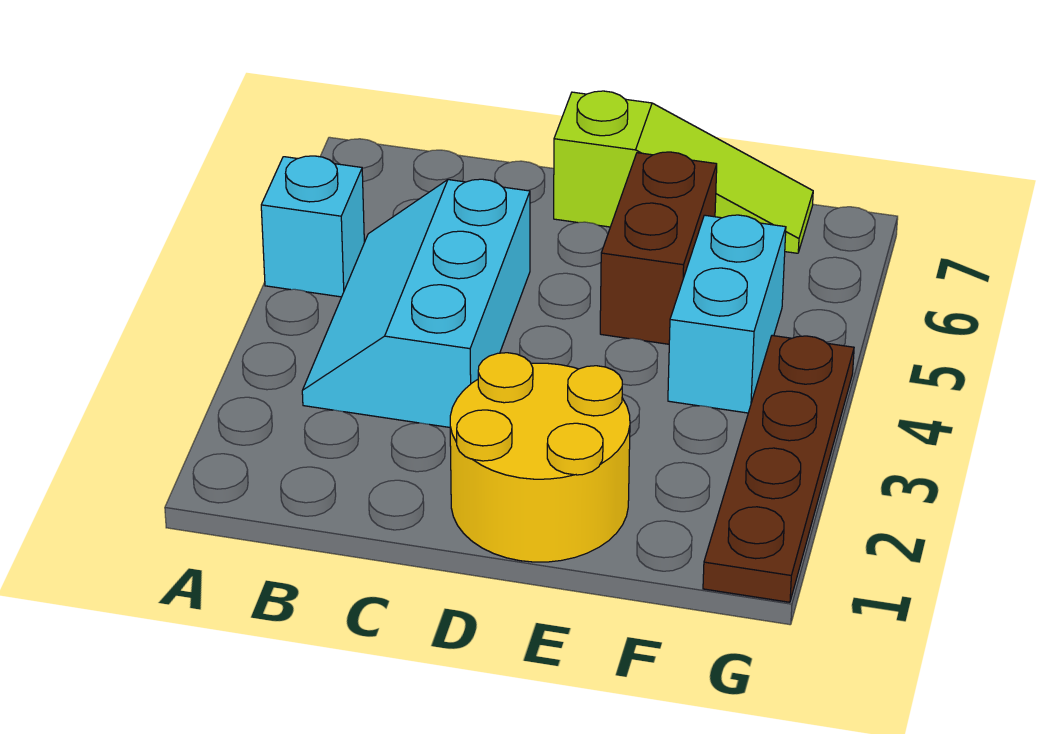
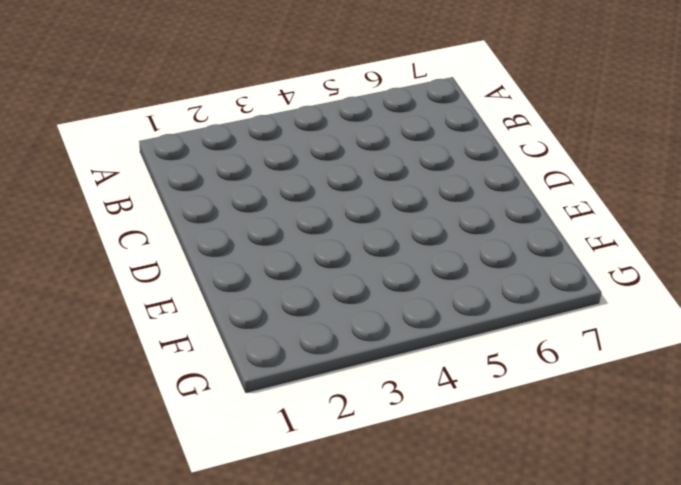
none -> cyan brick A5 level 1
none -> cyan slope B3:C5 level 1 top C

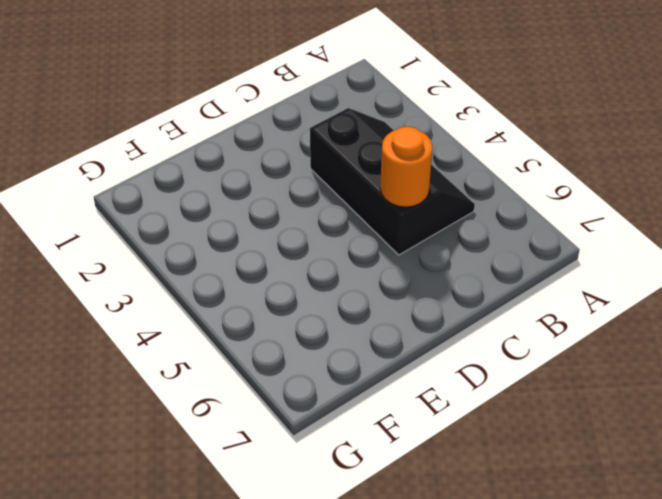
black slope B3:C5 level 1 top C -> cyan slope B3:C5 level 1 top C
orange round brick C5 level 2 -> none
none -> cyan brick A5 level 1
none -> yellow round brick D1:E2 level 1

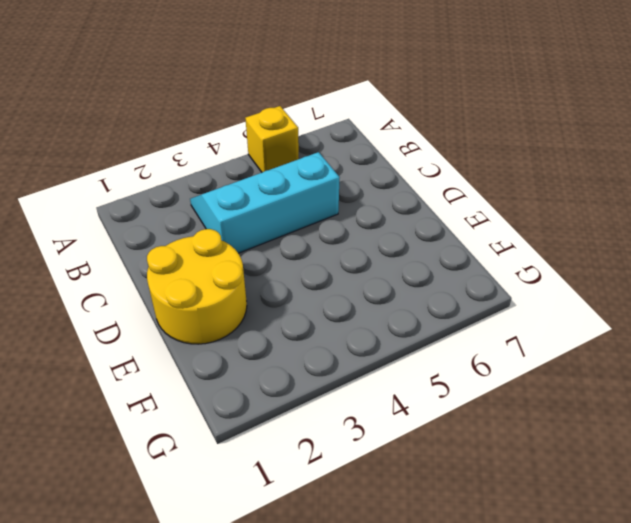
yellow brick A5 level 1 -> cyan brick A5 level 1
none -> lime slope D7:F7 level 1 top D
none -> brown brick E5:E6 level 1

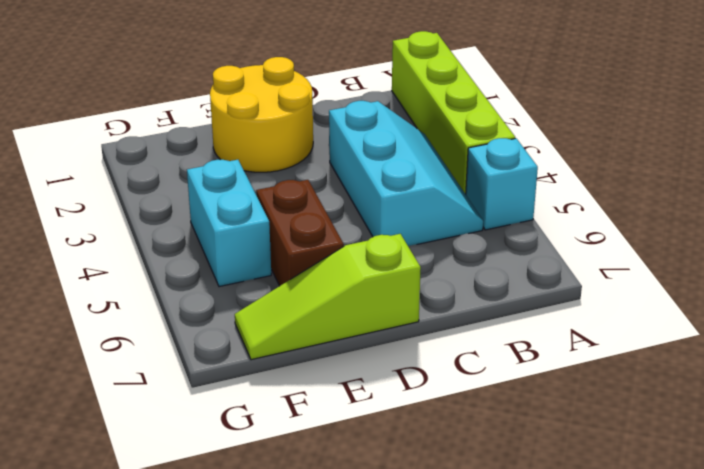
lime brick A1:A4 level 1 -> none
none -> brown plate G1:G4 level 1

